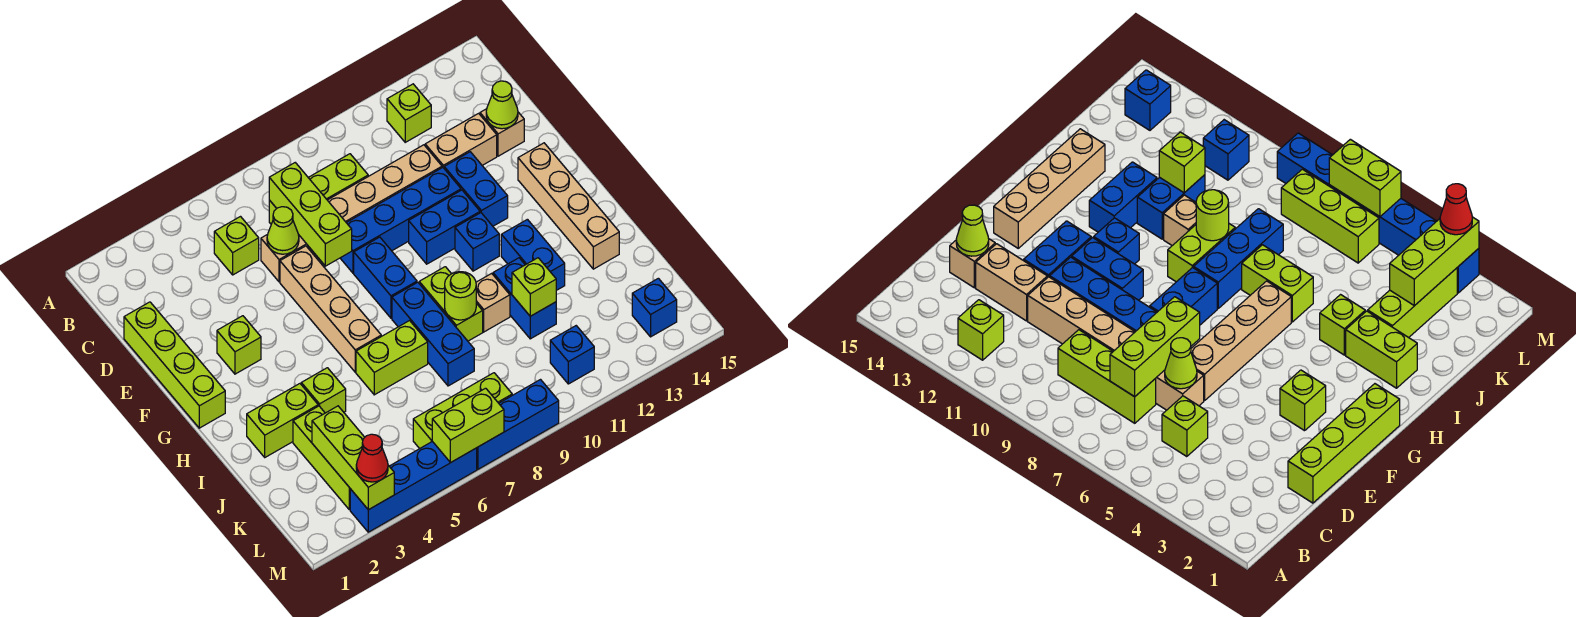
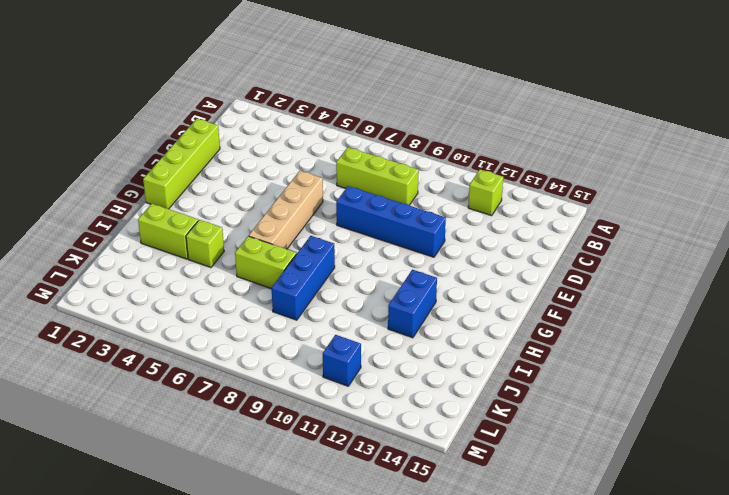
none -> lime brick C5 level 1
none -> tan brick D6:D11 level 1
none -> tan brick D12:D13 level 1
none -> tan brick D14 level 1

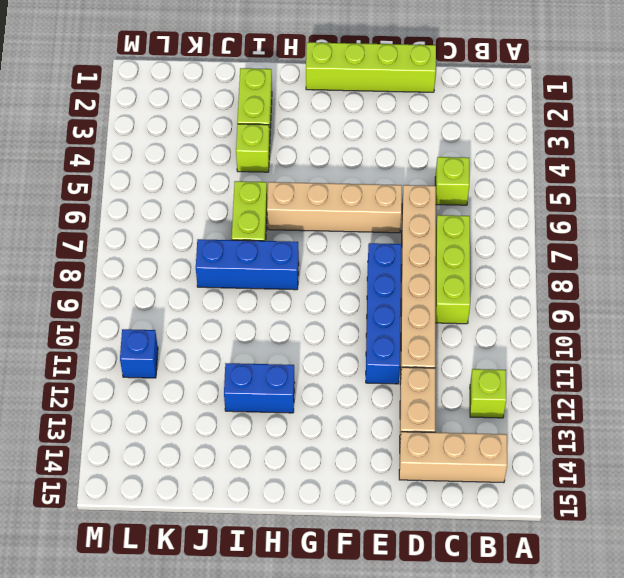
tan brick B14:D14 level 1 -> tan brick D14 level 1
none -> blue brick E12:F12 level 1
none -> lime brick F3 level 1
none -> blue brick F8:G8 level 1
none -> blue brick F10:F11 level 1

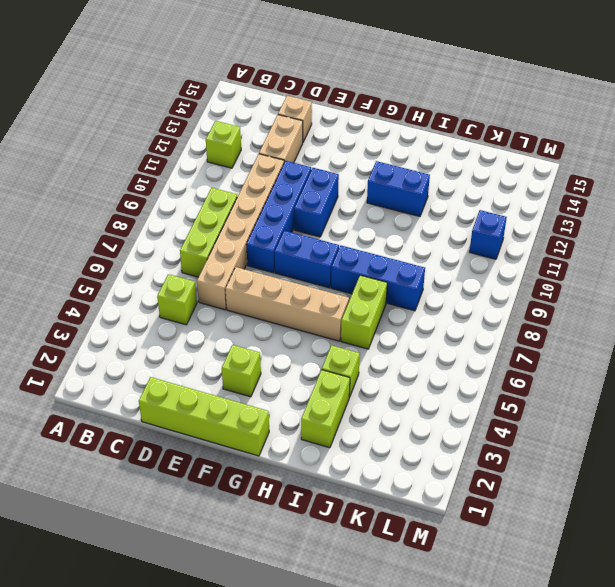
none -> blue brick E12:F12 level 1
none -> tan brick F14:I14 level 1
none -> blue brick G11 level 1
none -> lime brick H9:I9 level 1

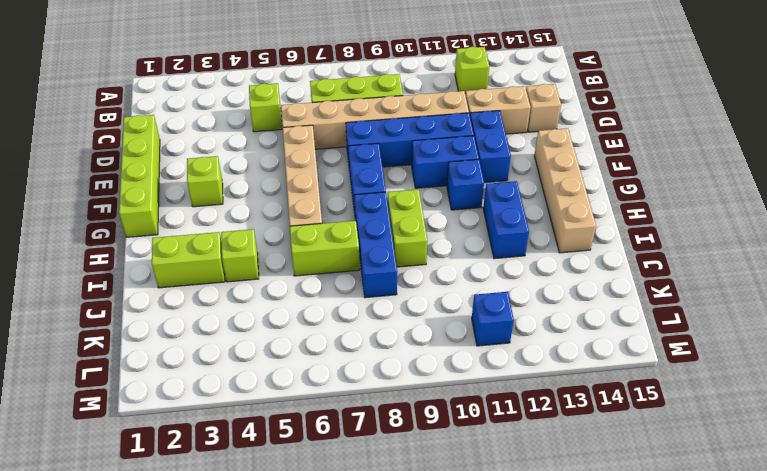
none -> tan brick I10 level 1
none -> blue brick I11:J11 level 1
none -> lime brick J3:L3 level 1
none -> lime brick L6:L8 level 1

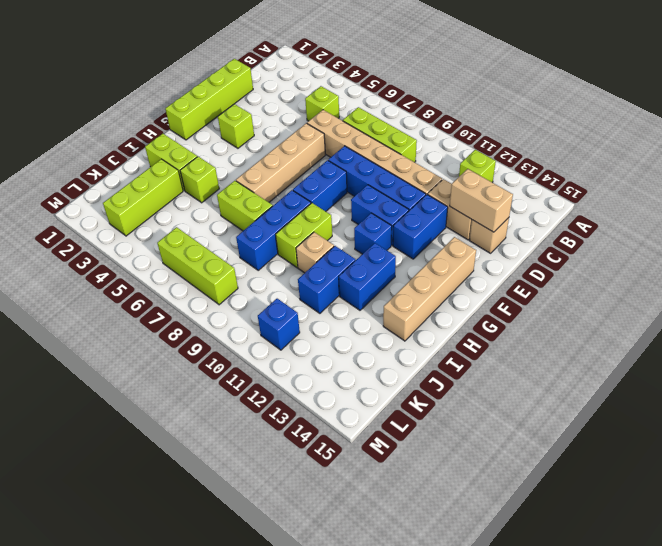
tan brick D13:D14 level 2 -> lime cone D14 level 2
none -> blue brick L14 level 1
none -> blue brick M3:M6 level 1
none -> blue brick M7:M9 level 1
none -> lime brick C7:E7 level 2

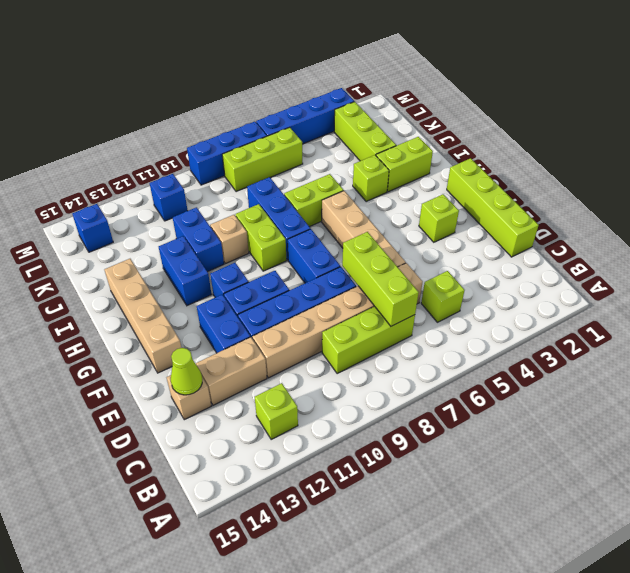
none -> lime cone D6 level 2
none -> lime round brick I9 level 2
none -> lime brick J11 level 2
none -> lime brick K3:M3 level 2

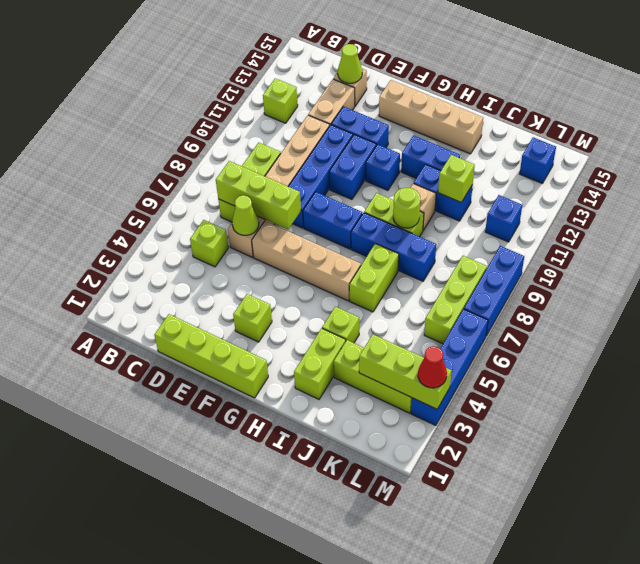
none -> lime brick M6:M7 level 2

